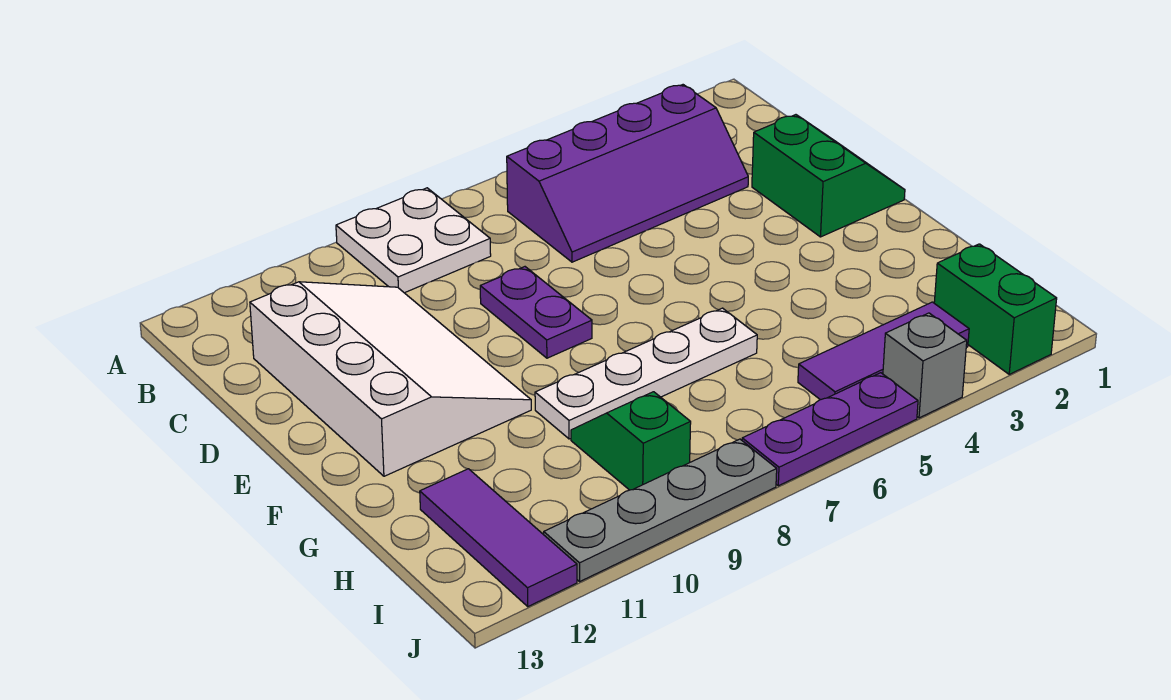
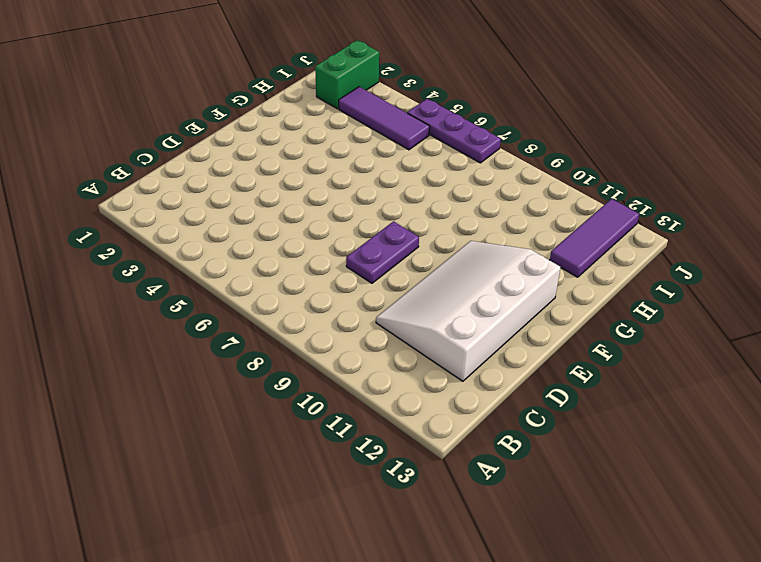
none -> white plate A8:B9 level 1
none -> purple slope B3:C6 level 1 top B
none -> green slope D1:E2 level 1 top 2

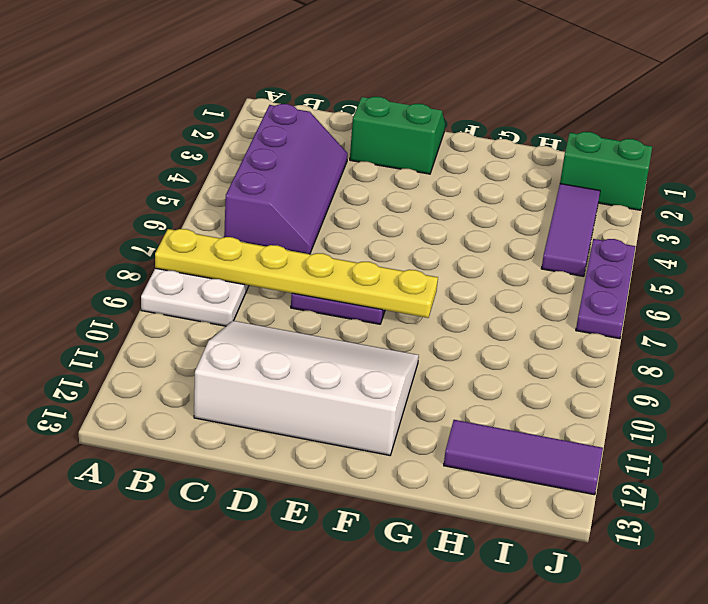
yellow plate A8:F8 level 2 -> none
none -> white plate G6:G9 level 1
none -> green slope H9:I9 level 1 top I
none -> grey brick J4 level 1

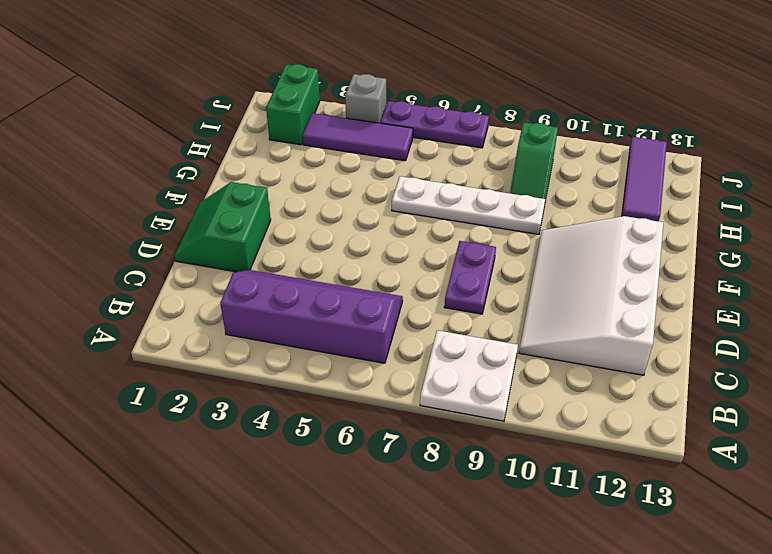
none -> grey plate J8:J11 level 1

